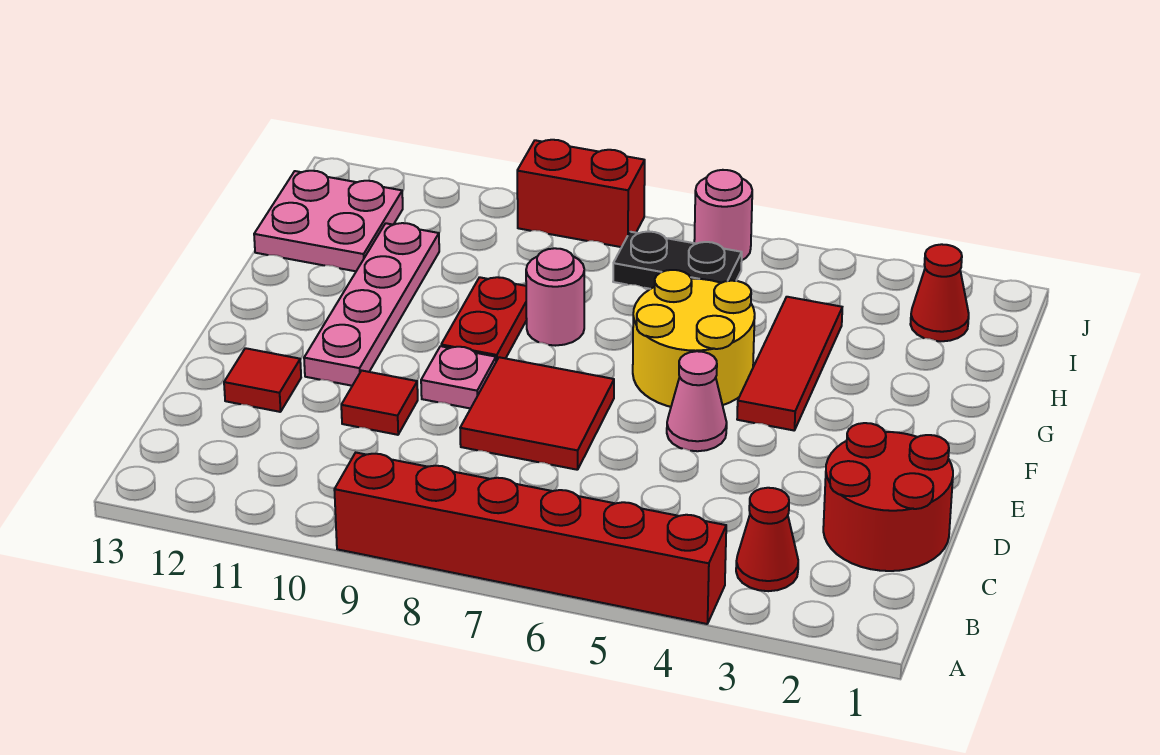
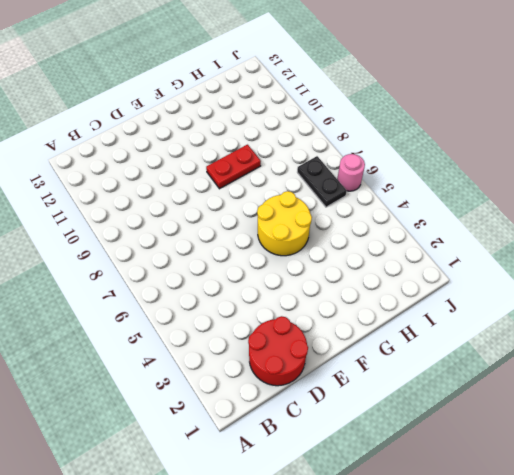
none -> red brick A4:A9 level 1
none -> red cone B3 level 1
none -> red tile D7:E8 level 1

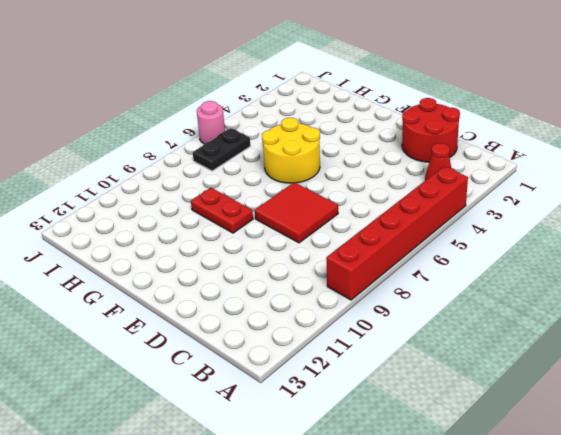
none -> red tile D10 level 1
none -> red tile D12 level 1
none -> pink cone E5 level 1

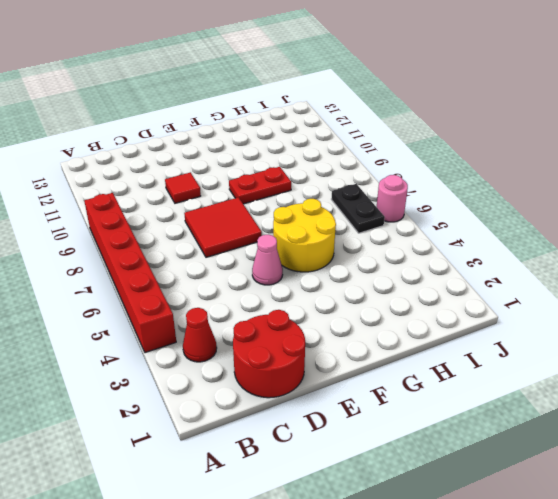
none -> red tile D12 level 1
none -> pink plate E9 level 1
none -> pink plate E11:H11 level 1

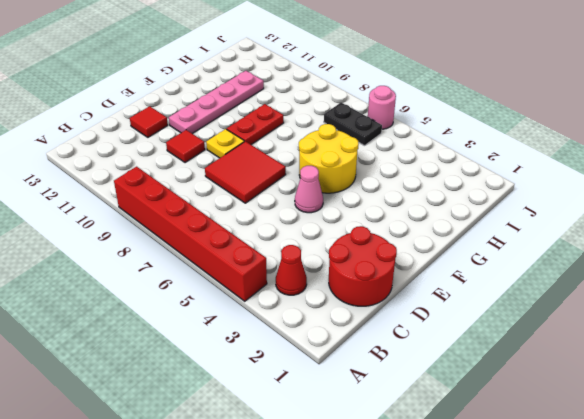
yellow plate E9 level 1 -> pink plate E9 level 1
none -> red tile F4:H4 level 1
none -> pink round brick G8 level 1
none -> pink plate H12:I13 level 1

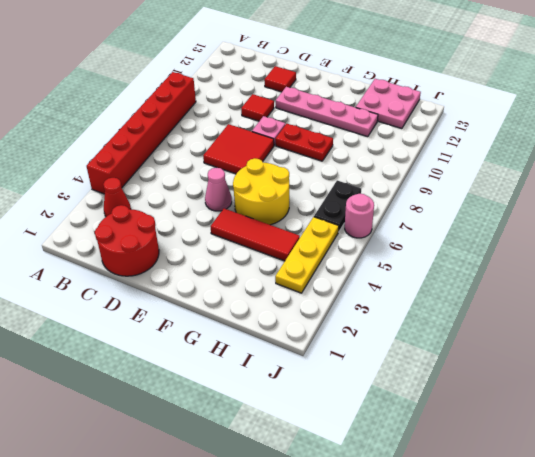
yellow plate I3:I5 level 1 -> none
none -> pink round brick G8 level 1
none -> red cone I2 level 1
none -> red brick J8:J9 level 1

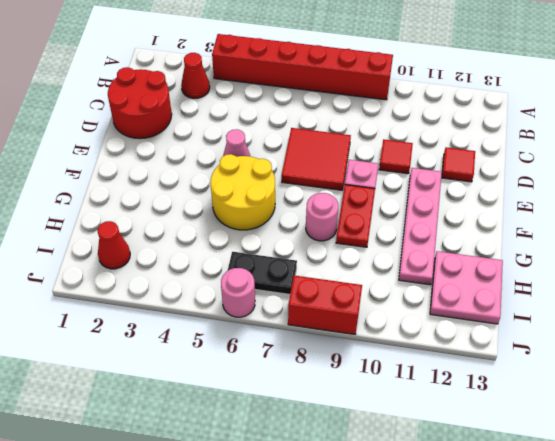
none -> red tile F4:H4 level 1

